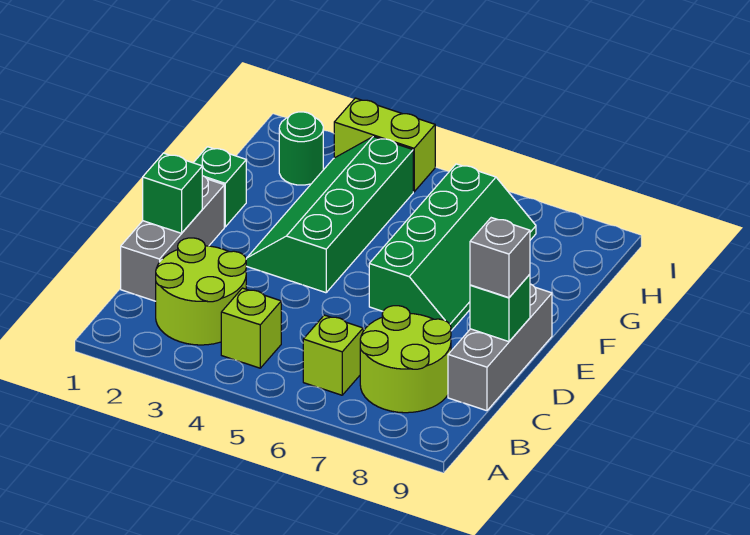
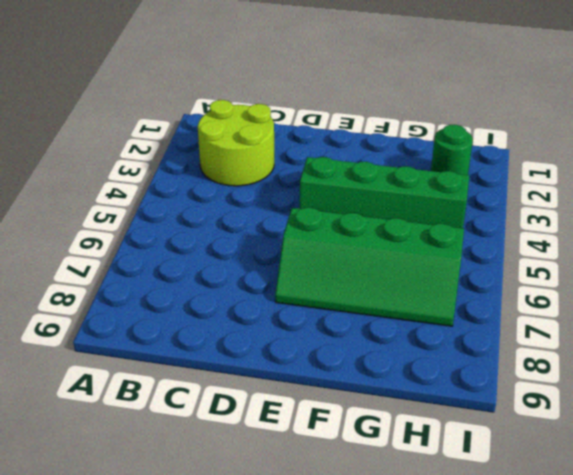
none -> lime brick B4 level 1
none -> lime brick B6 level 1
none -> lime round brick B7:C8 level 1

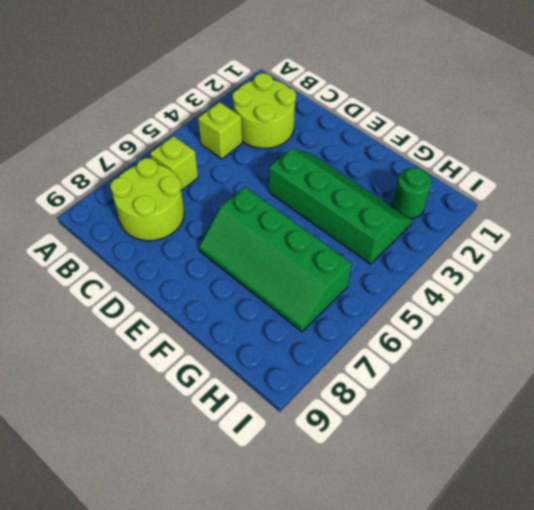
none -> grey brick C1:E1 level 1
none -> grey brick C9:E9 level 1
none -> green brick F1 level 1

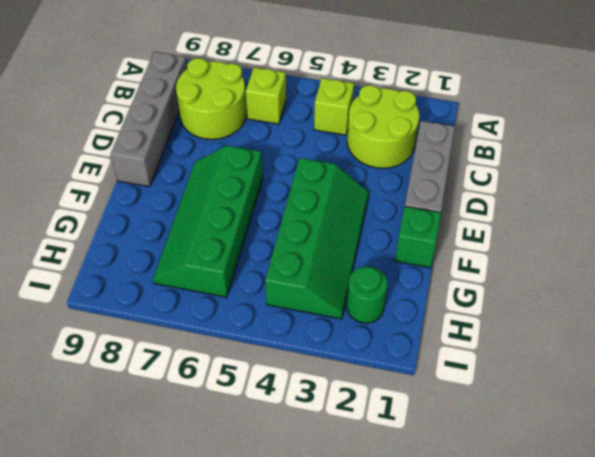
grey brick B9:E9 level 1 -> grey brick C9:E9 level 1
none -> lime brick I3:I4 level 1
none -> green brick D1 level 2
none -> green brick D9 level 2

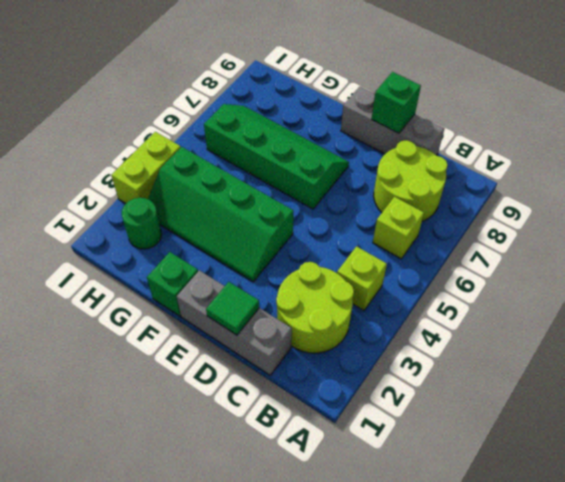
green tile D1 level 2 -> green brick D1 level 2
none -> grey brick D9 level 3

